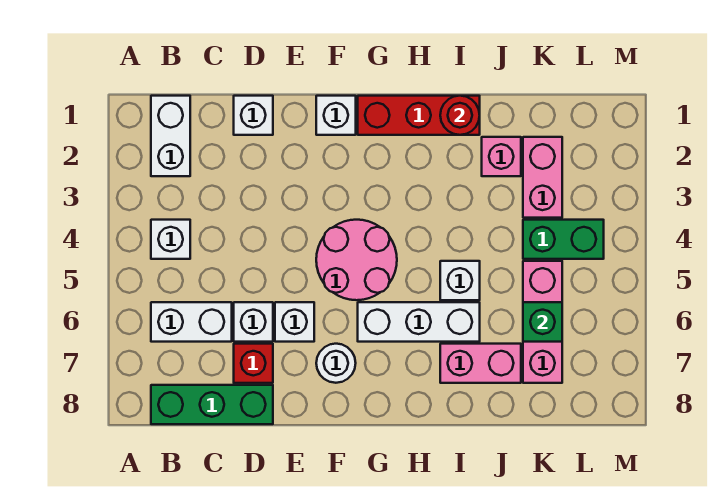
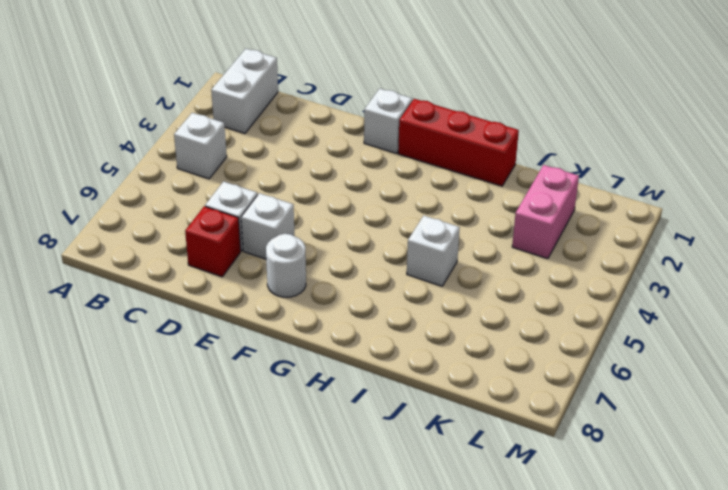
none -> white brick B6:C6 level 1
none -> green brick B8:D8 level 1
none -> white brick D1 level 1

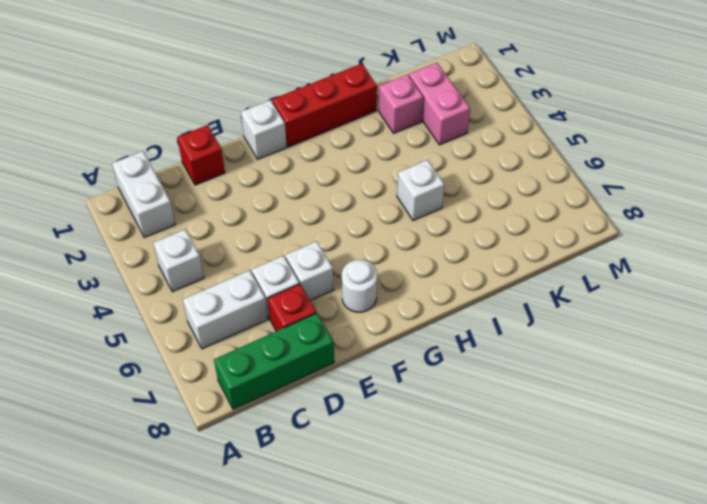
red brick D1 level 1 -> white brick D1 level 1
none -> pink round brick F4:G5 level 1
none -> white brick G6:I6 level 1
none -> pink brick I7:J7 level 1

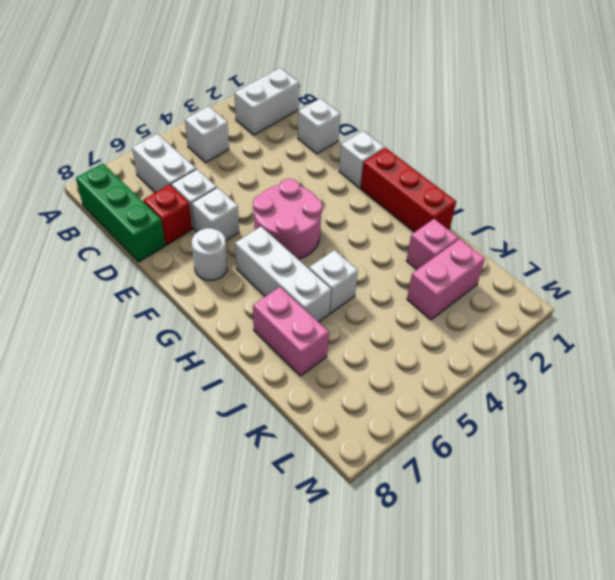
none -> green brick K4:L4 level 1
none -> pink brick K5:K7 level 1
none -> red round brick I1 level 2

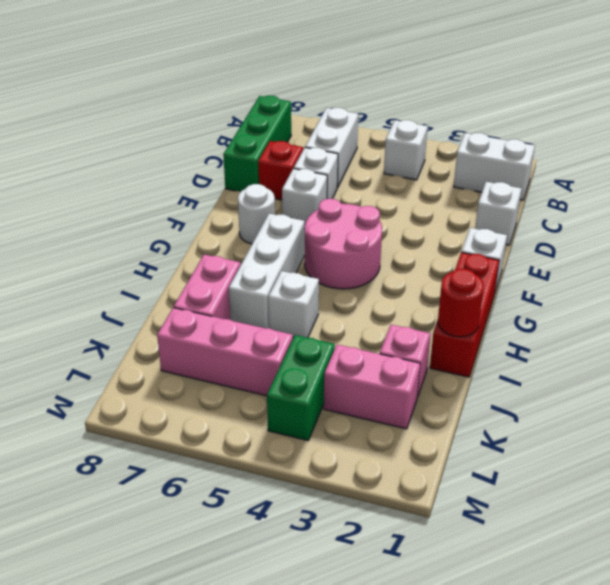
none -> green brick K6 level 2

